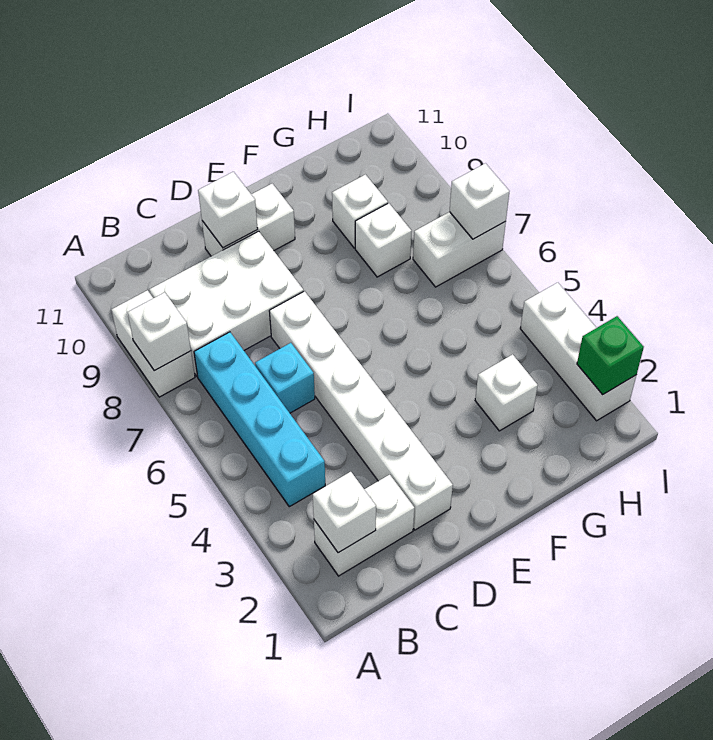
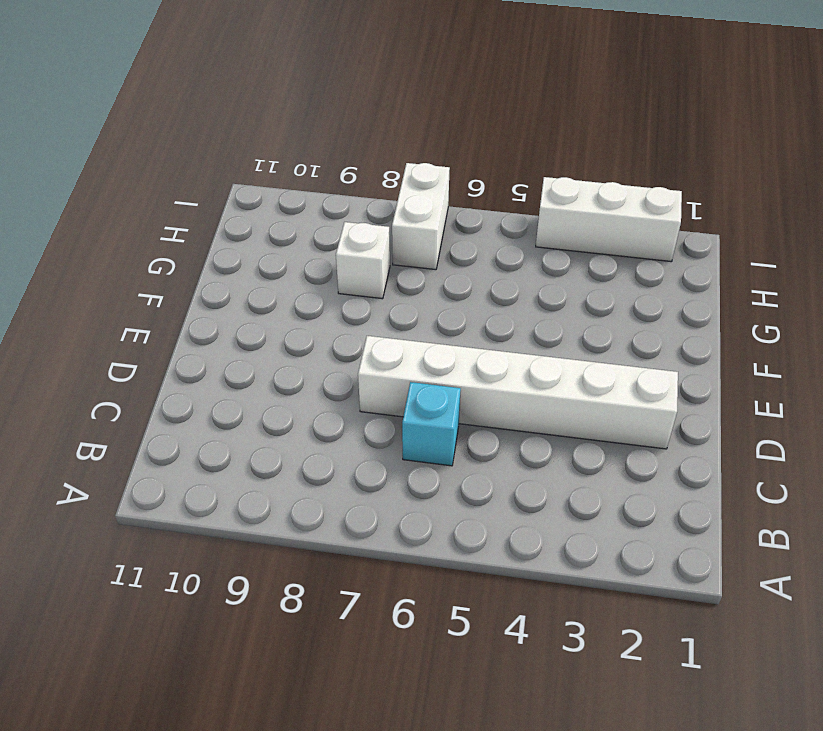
none -> white brick A8:A9 level 1
none -> white brick B2:C2 level 1
none -> cyan brick B4:B7 level 1

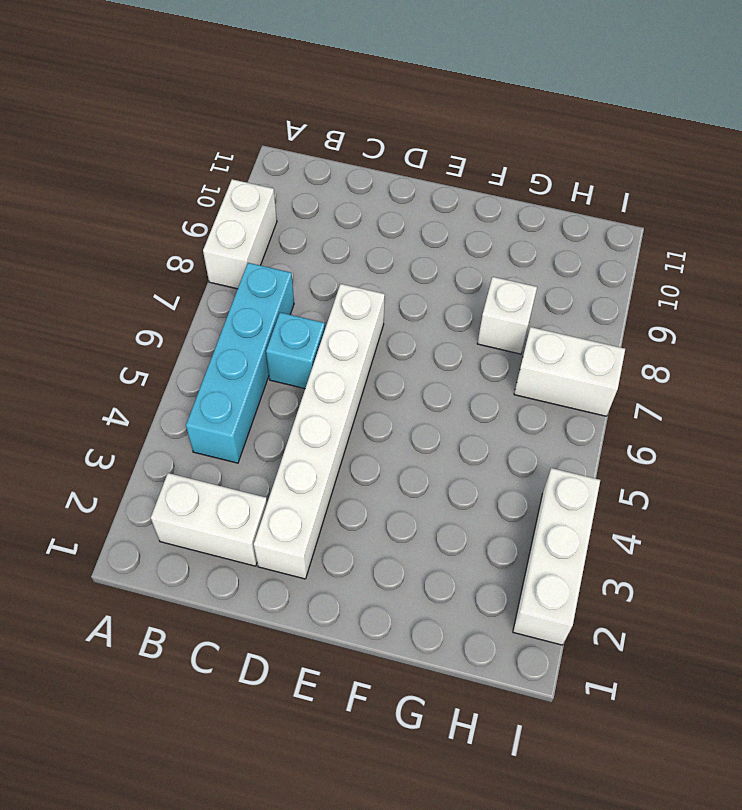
none -> white brick B8:D9 level 1
none -> white brick D10:E10 level 1
none -> white brick G3 level 1

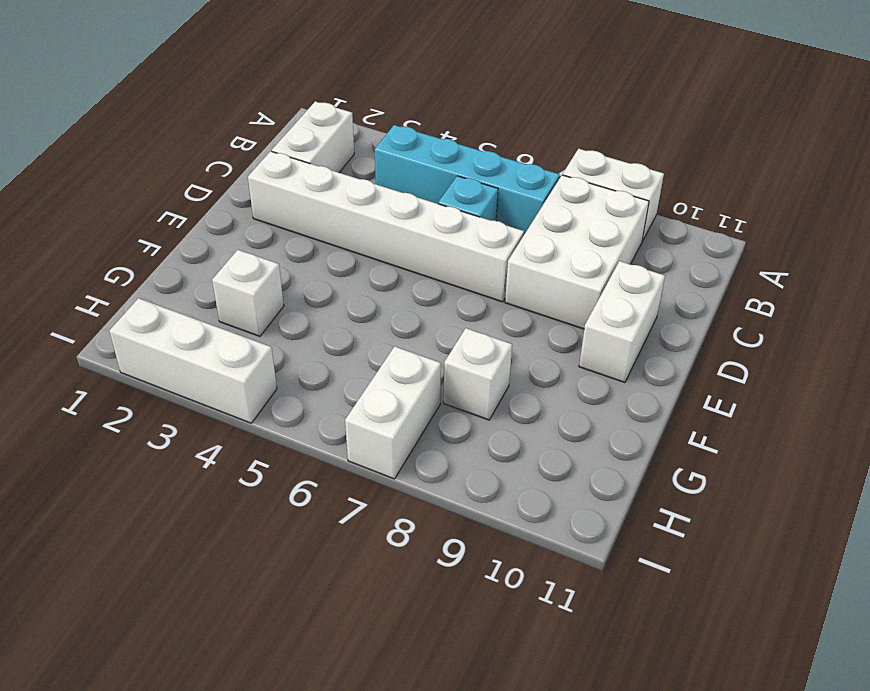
none -> white brick G9 level 1
none -> white brick A8 level 2
none -> white brick B2 level 2

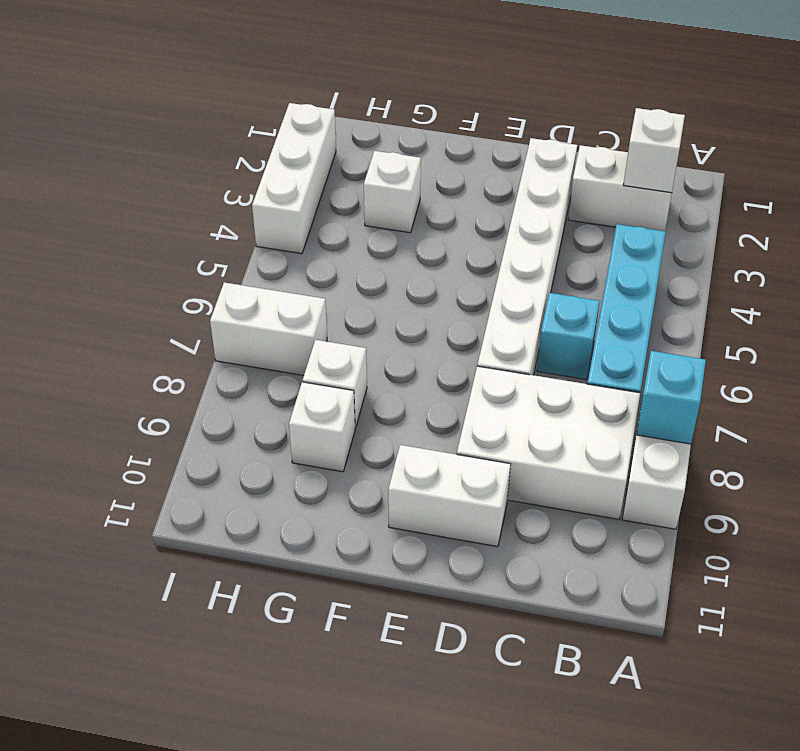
cyan brick A8 level 2 -> white brick A8 level 2
none -> white brick D10 level 2
none -> green brick I2 level 2
none -> white brick I7 level 2

